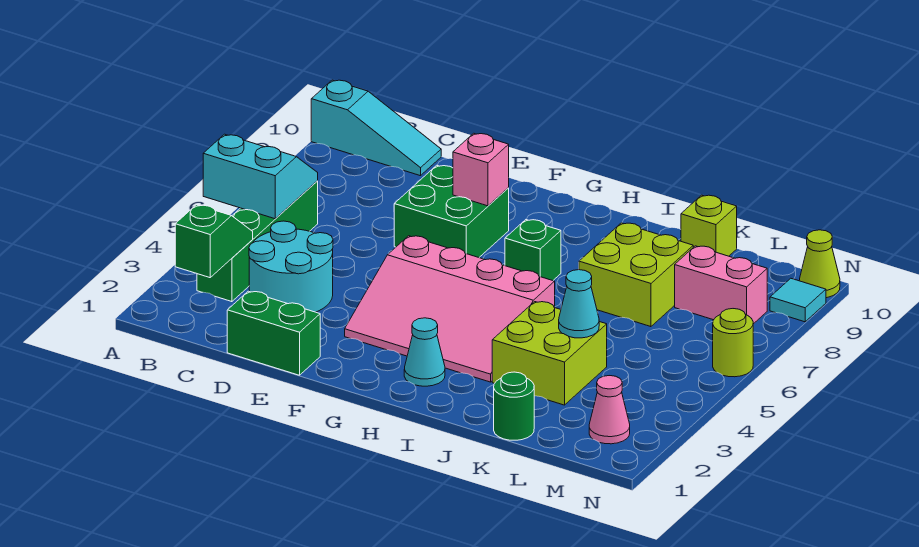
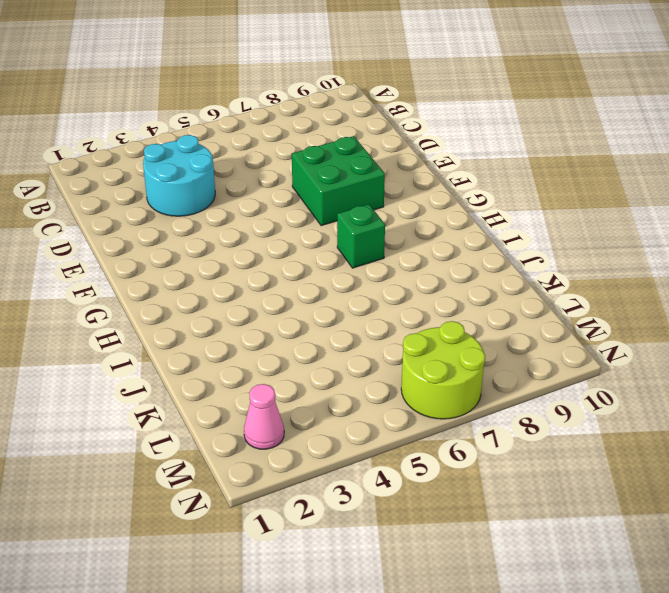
lime round brick M6:N7 level 1 -> lime round brick N6 level 1
none -> cyan slope A10:C10 level 1 top A
none -> green brick B3:B6 level 1
none -> green brick D1:E1 level 1

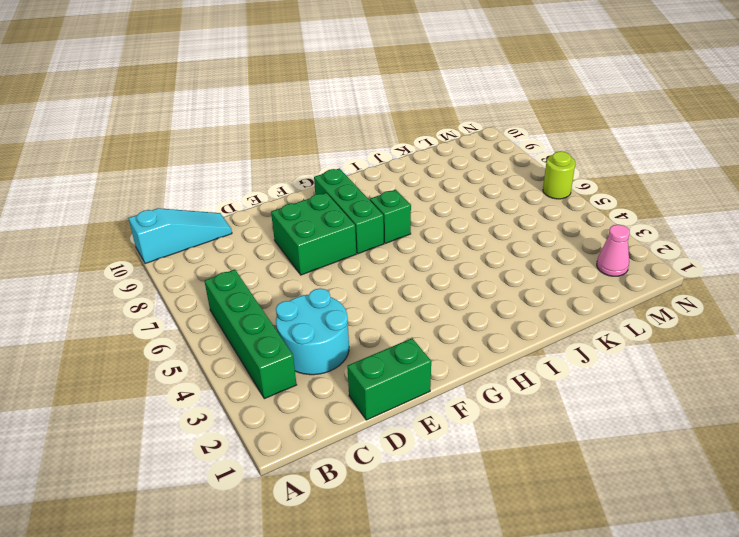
green brick G7:G9 level 1 -> none
none -> pink slope F3:I5 level 1 top 5
none -> cyan cone H2 level 1
none -> lime brick J3:K4 level 1

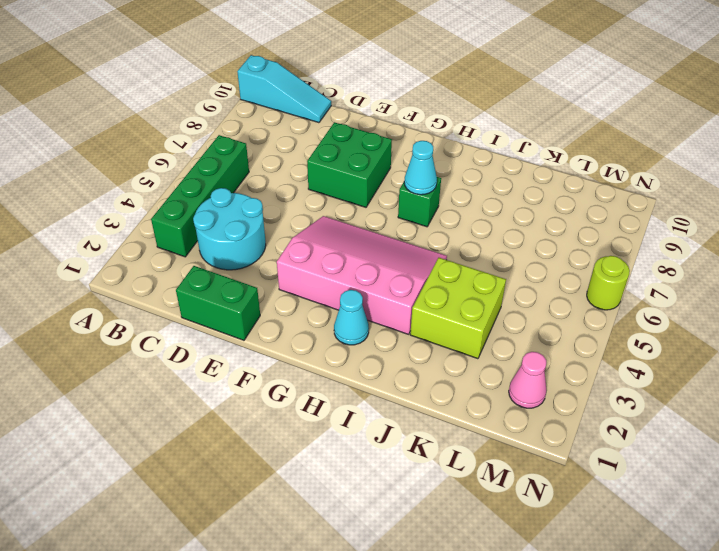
pink slope F3:I5 level 1 top 3 -> pink slope F3:I5 level 1 top 5
cyan cone H7 level 2 -> cyan cone K4 level 2
none -> lime brick J7:K8 level 1
none -> green round brick K1 level 1
none -> lime brick K10 level 1

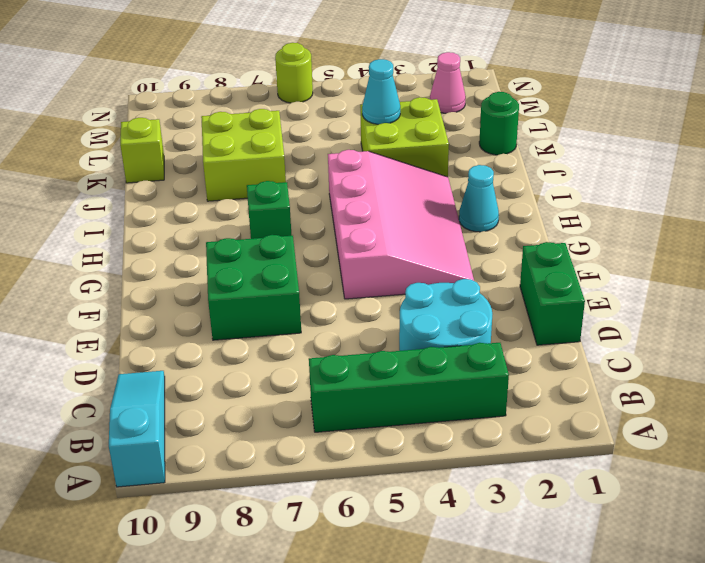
none -> pink brick L8:M8 level 1
none -> cyan tile N9 level 1
none -> lime cone N10 level 1

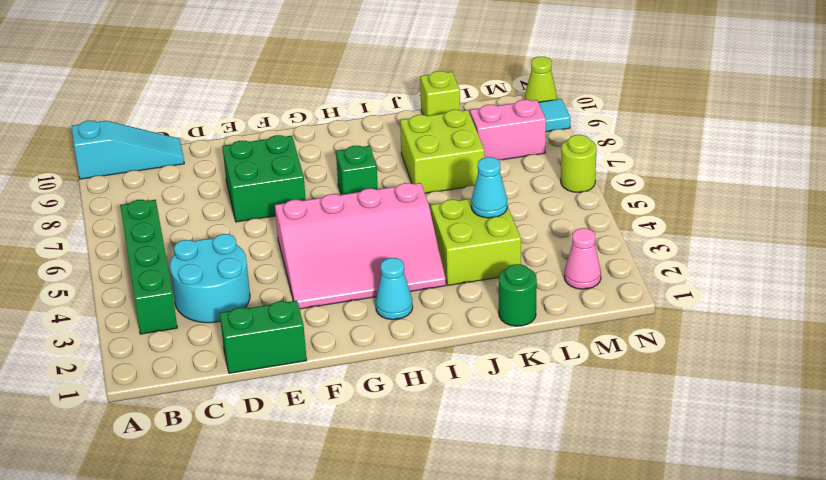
none -> cyan slope A5:B6 level 2 top 5
none -> green slope B2:B3 level 2 top 2
none -> pink brick F8 level 2

